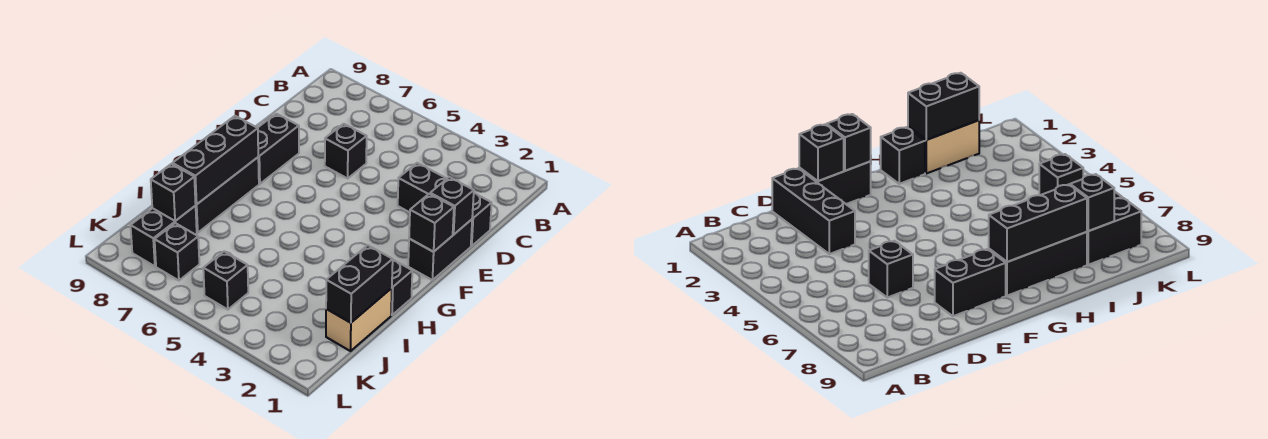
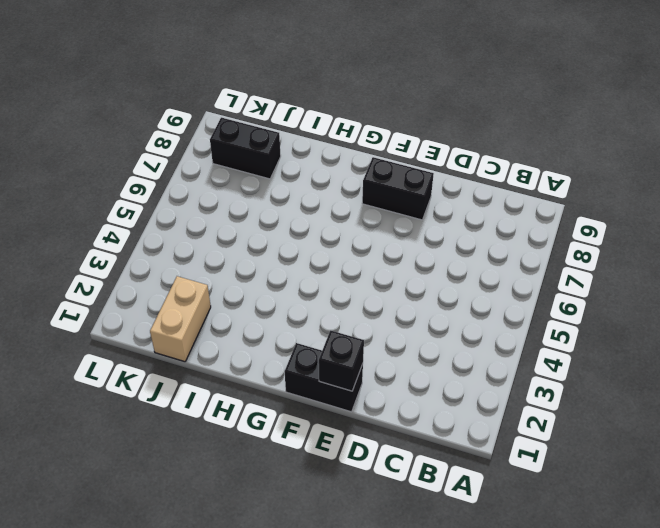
tan brick J1:J2 level 1 -> tan brick I1:J1 level 1
none -> black brick D1:D3 level 1
none -> black brick D6 level 1
none -> black brick G8:I8 level 1

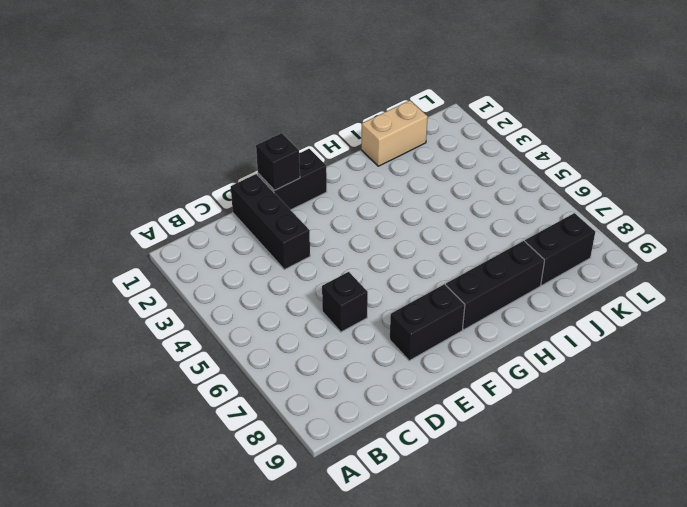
none -> black brick H1 level 1
none -> black brick K5 level 1
none -> black brick K7 level 1

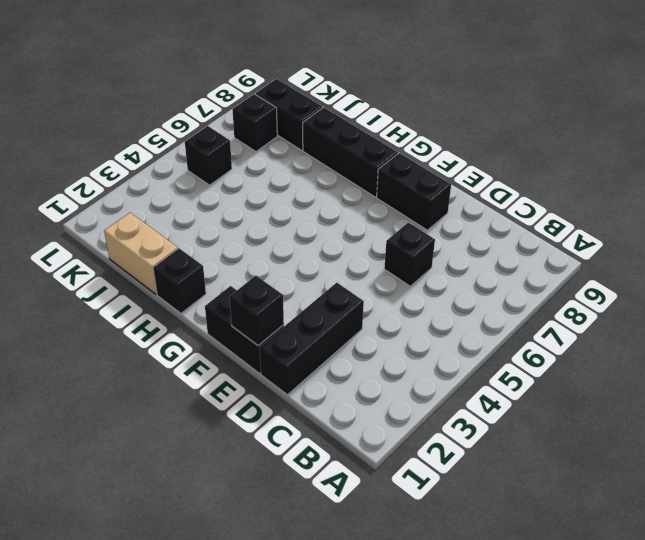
none -> black brick F1 level 2
none -> black brick G8:I8 level 2
none -> black brick I1:J1 level 2

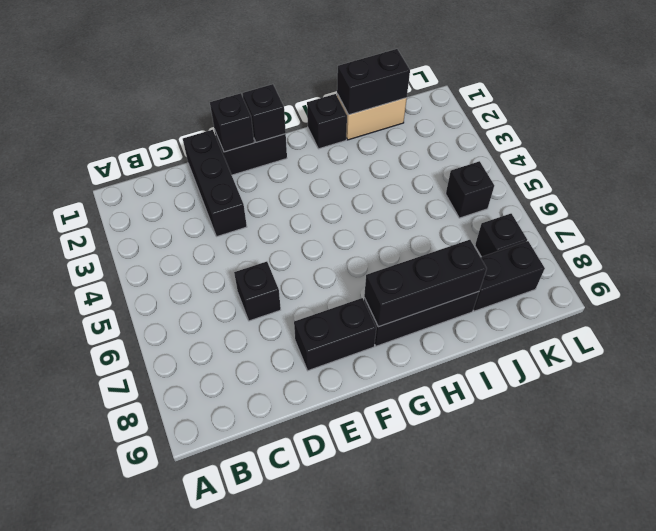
none -> black brick J8 level 2

